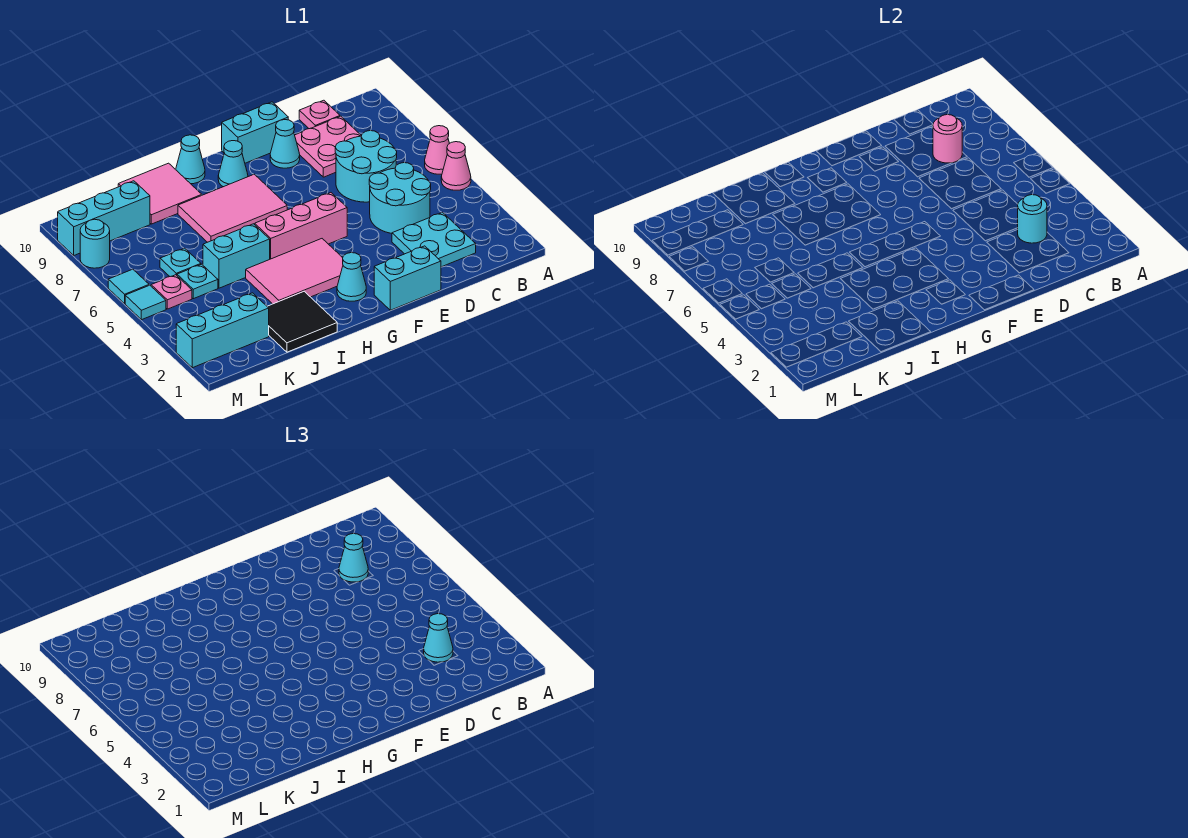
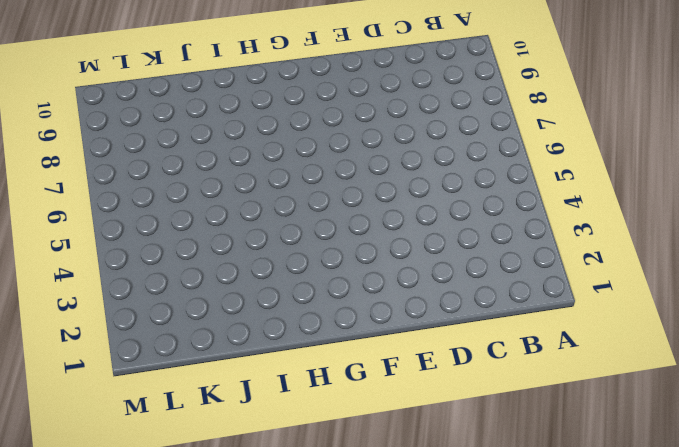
none -> pink cone A5 level 1
none -> pink cone A6 level 1
none -> cyan plate C2:D3 level 1
none -> cyan round brick C4:D5 level 1

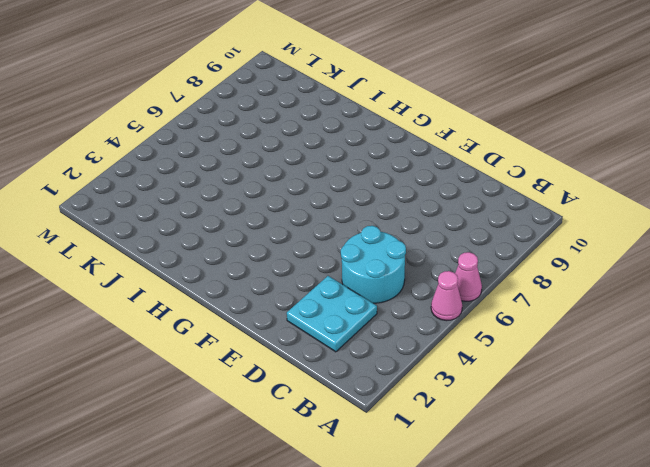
none -> cyan round brick C6:D7 level 1
none -> pink plate C8:D9 level 1
none -> pink plate C10 level 1
none -> cyan brick E1:F1 level 1

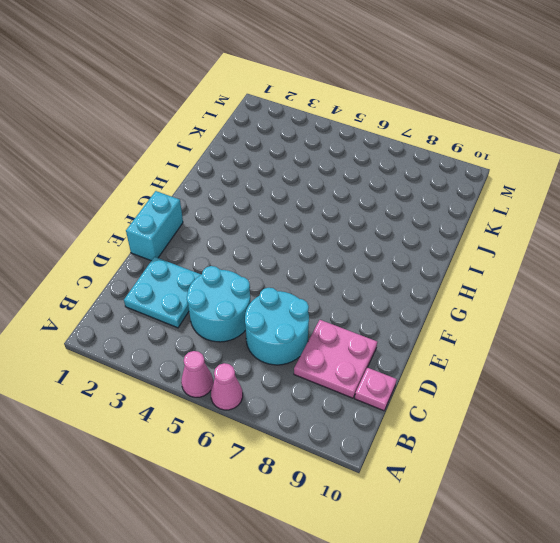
none -> cyan cone E9 level 1
none -> cyan brick E10:F10 level 1
none -> pink brick F5:H5 level 1
none -> cyan cone G2 level 1

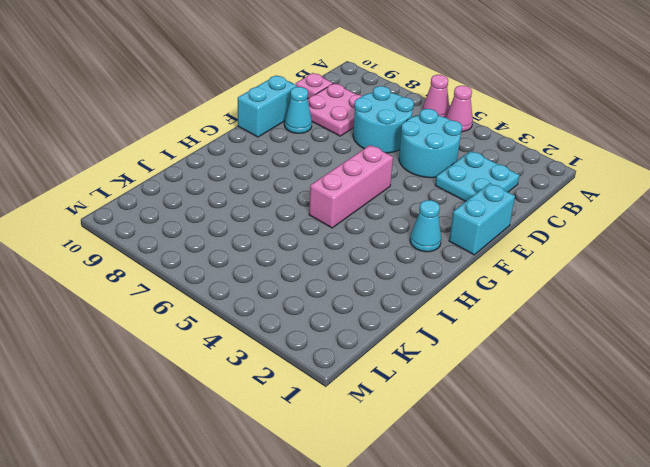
none -> pink tile G3:I4 level 1
none -> pink tile G7:I8 level 1
none -> cyan cone G9 level 1
none -> cyan cone H10 level 1

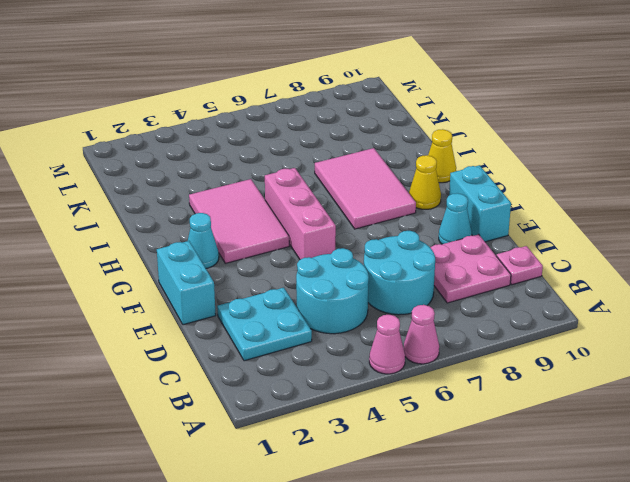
yellow cone G9 level 1 -> cyan cone G9 level 1
yellow cone H10 level 1 -> cyan cone H10 level 1
none -> black tile I1:J2 level 1
none -> cyan brick I5:J5 level 1
none -> pink tile I9:J10 level 1
none -> cyan brick K2:M2 level 1

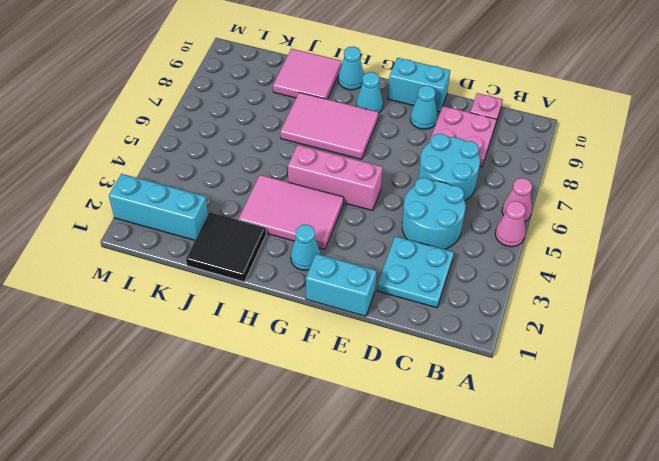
none -> cyan brick I5:J5 level 1
none -> cyan plate K5 level 1
none -> cyan plate K6 level 1
none -> cyan brick K9:M9 level 1

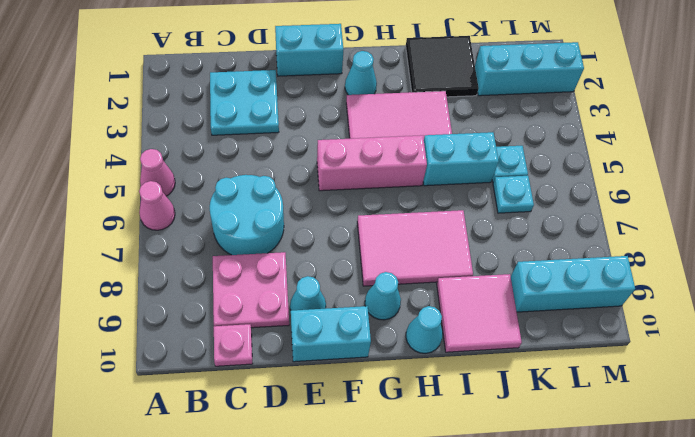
none -> cyan round brick C4:D5 level 1
none -> pink plate L5 level 1
none -> cyan tile M5 level 1
none -> cyan tile M6 level 1

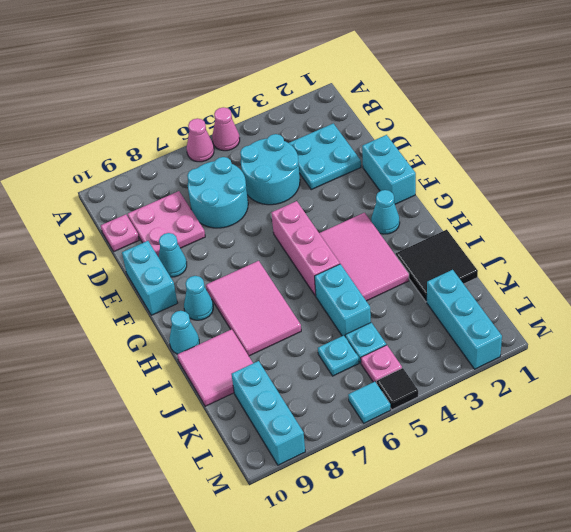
black tile M5 level 1 -> cyan tile M5 level 1
none -> cyan round brick M8 level 1
none -> cyan round brick C3 level 2
none -> pink round brick C8 level 2
none -> cyan cone C3 level 3

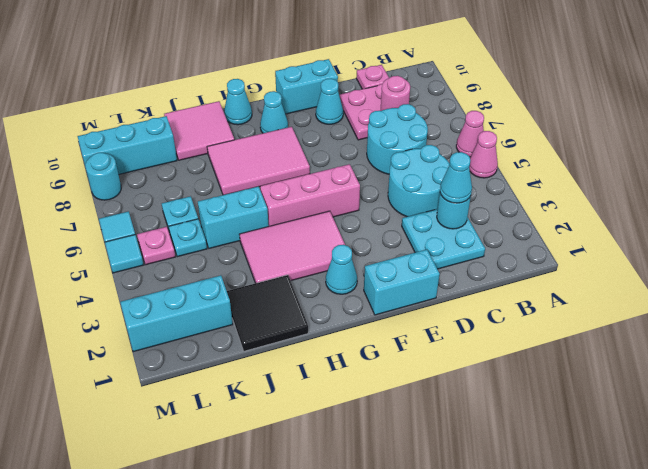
none -> cyan cone C8 level 3

